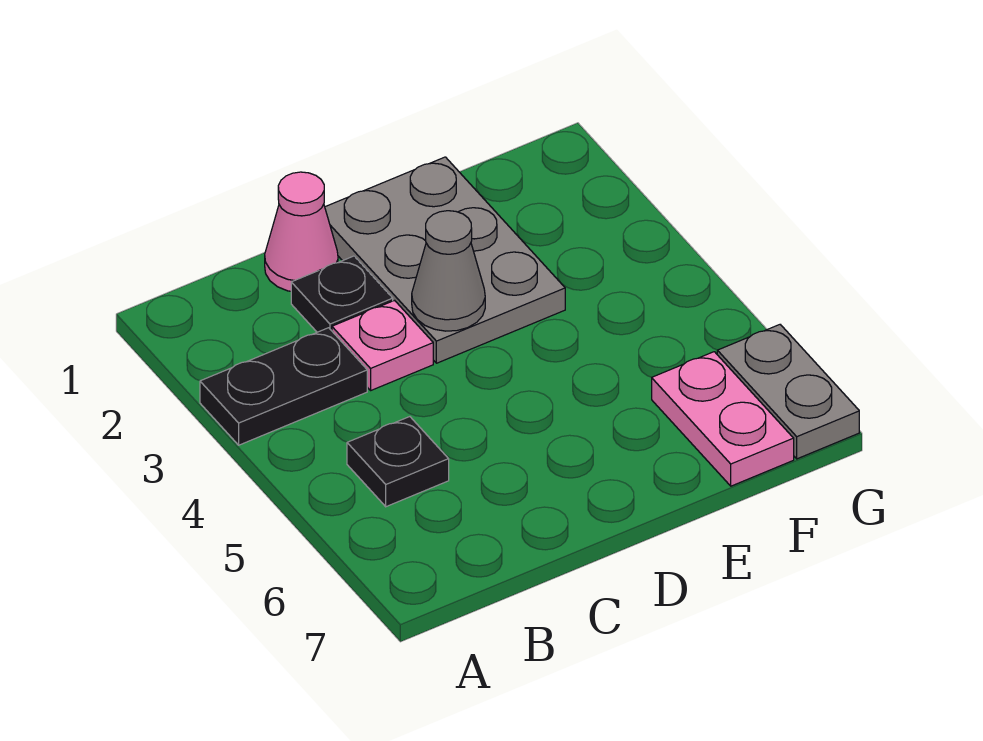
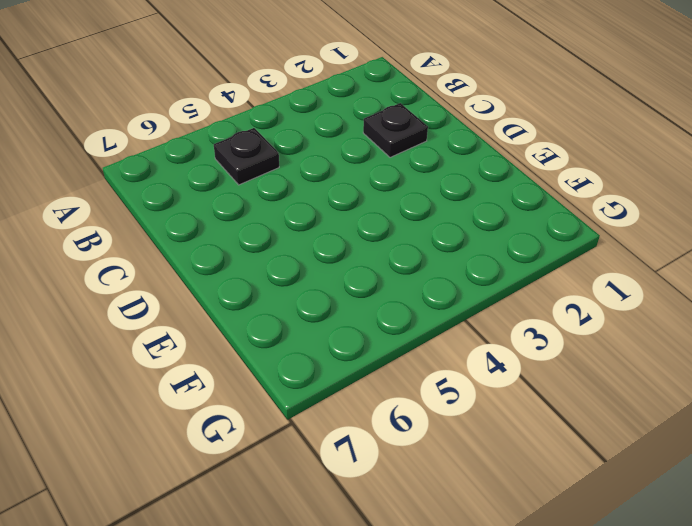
none -> black plate A3:B3 level 1
none -> pink cone C1 level 1

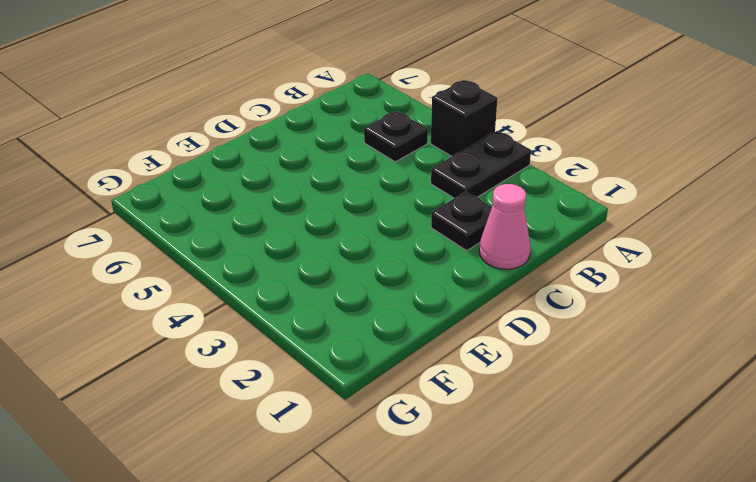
black brick A4 level 1 -> none
none -> pink plate C3 level 1
none -> grey plate D1:E3 level 1

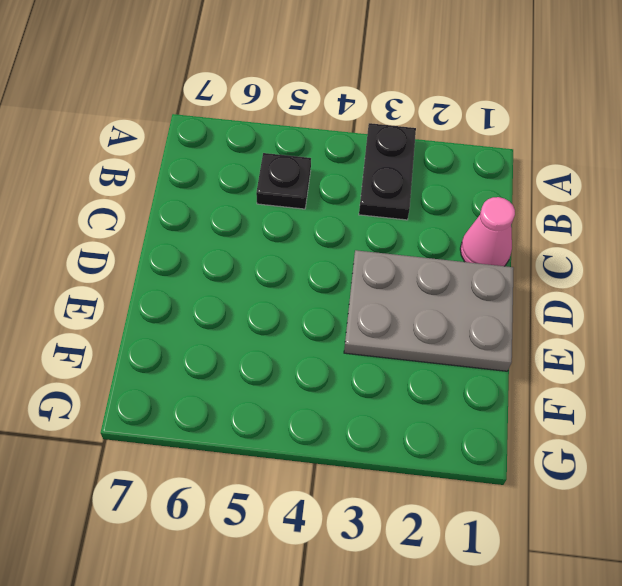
none -> black plate C2 level 1
none -> pink plate C3 level 1

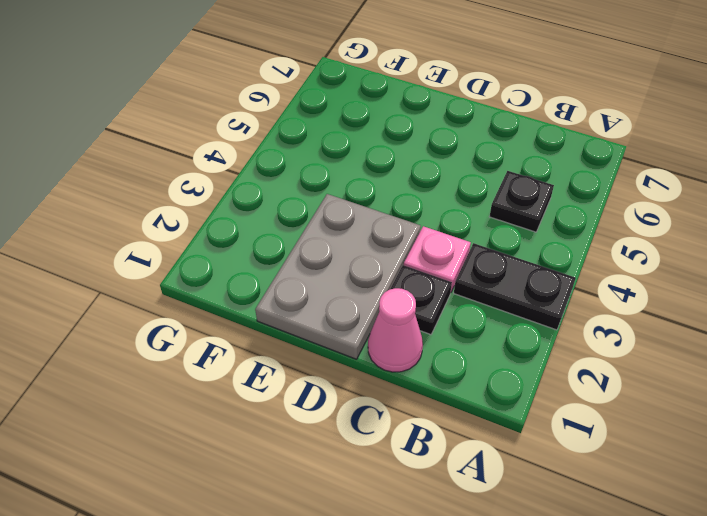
none -> pink plate F6:F7 level 1
none -> grey plate G6:G7 level 1

